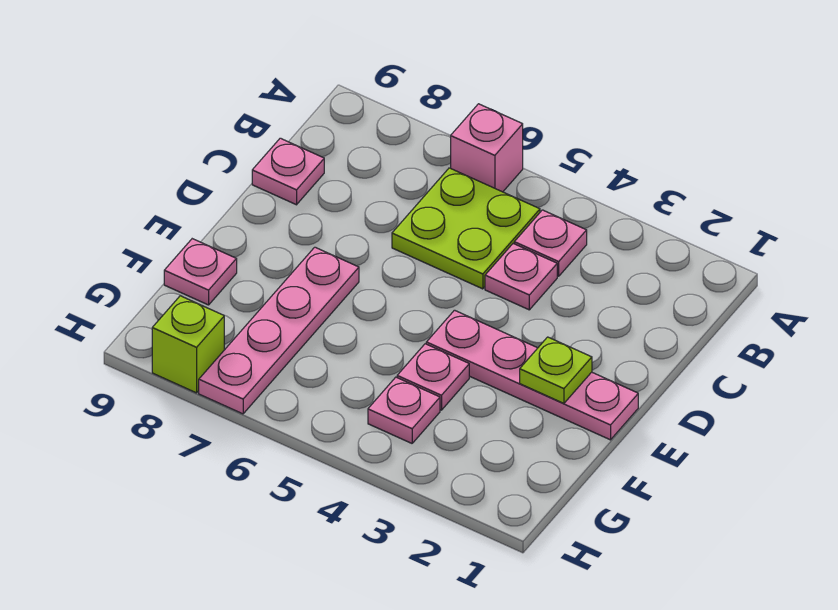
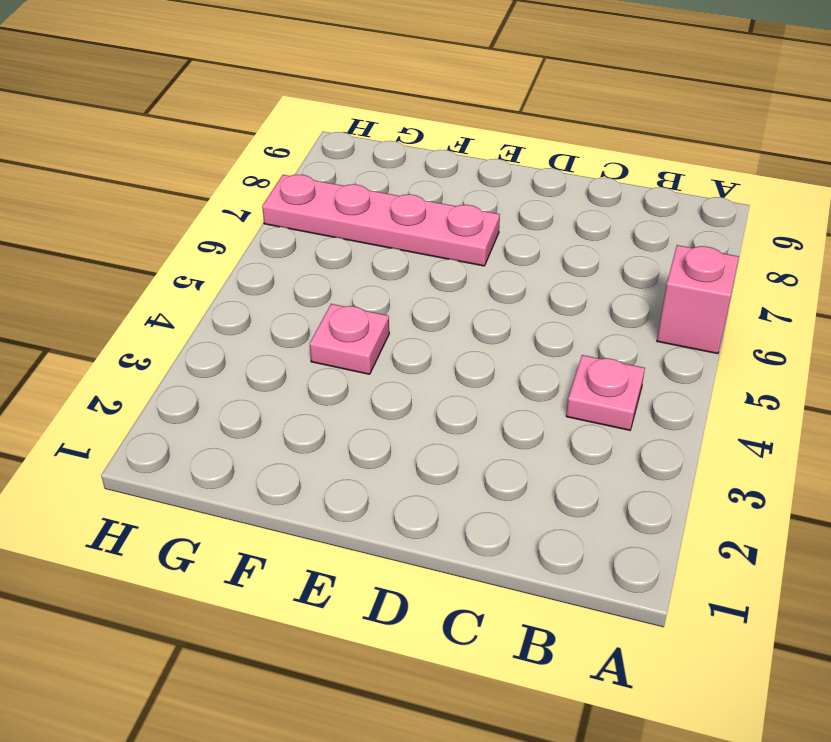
none -> lime plate B5:C6 level 1
none -> pink plate C4 level 1
none -> pink plate C9 level 1

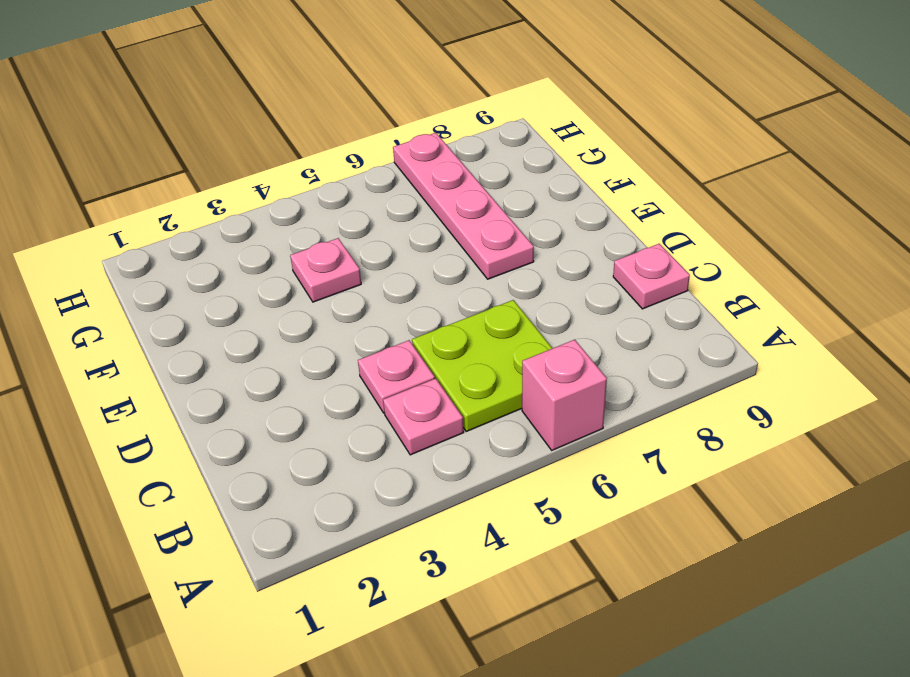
none -> pink plate E1:E4 level 1
none -> pink plate F9 level 1
none -> pink plate G4 level 1

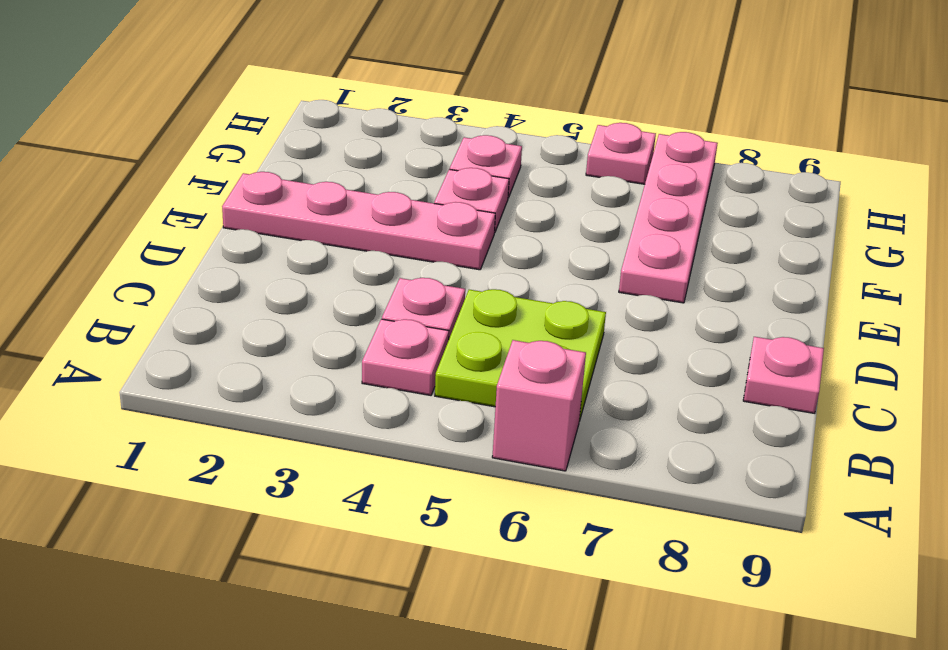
pink plate H6 level 1 -> pink plate F9 level 1
none -> lime brick H8 level 1
none -> lime plate E2 level 2

